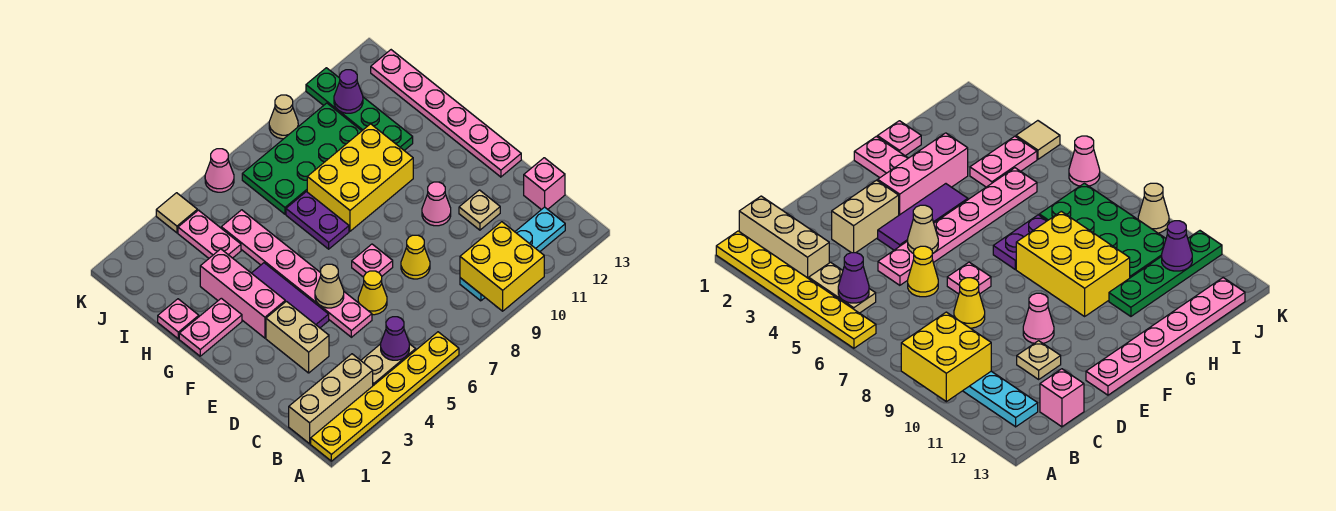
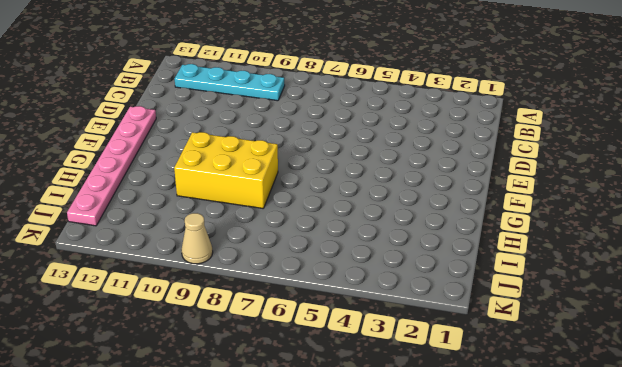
none -> yellow plate A1:A6 level 1
none -> tan brick B1:B3 level 1
none -> tan plate B4:B5 level 1

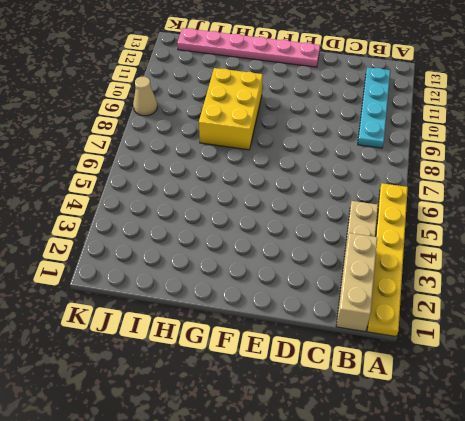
none -> pink brick C13 level 1
none -> tan brick D3:E3 level 1
none -> pink plate D5:I5 level 1

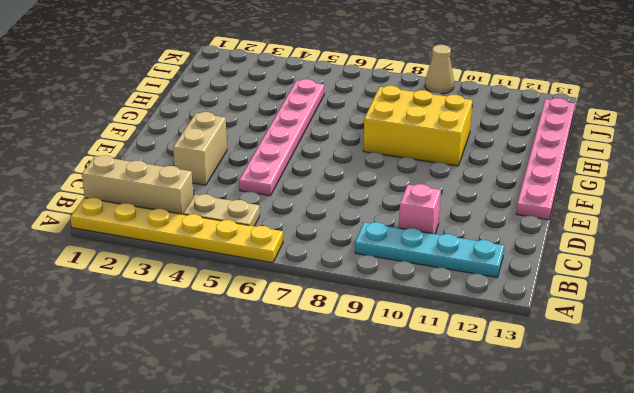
pink brick C10 level 1 -> pink brick C13 level 1
none -> yellow cone D6 level 1
none -> yellow cone D8 level 1
none -> tan plate D11 level 1

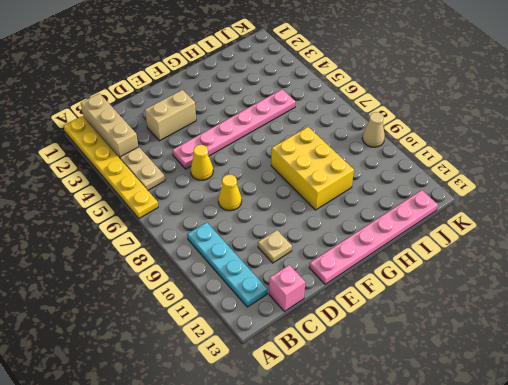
none -> purple tile E4:G4 level 1
none -> pink plate E7 level 1
none -> pink cone E10 level 1

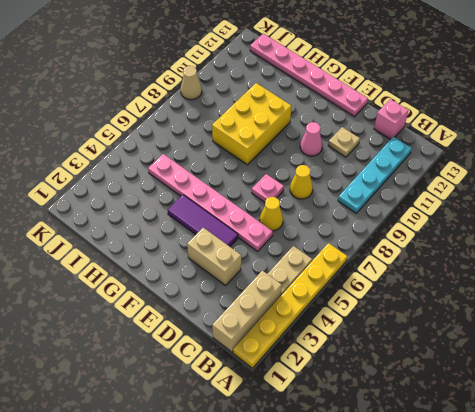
none -> pink brick F3:H3 level 1
none -> pink plate G1:G2 level 1
none -> purple plate G7:H7 level 1

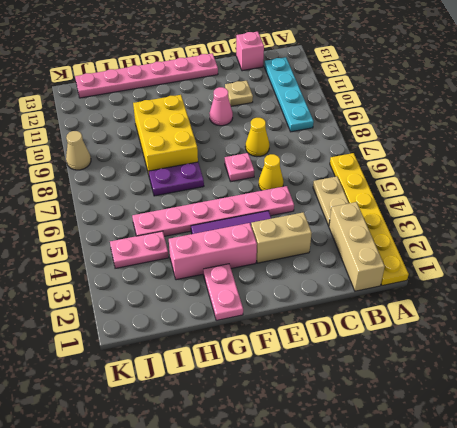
none -> pink plate H1 level 1
none -> green plate H11:K11 level 1
none -> green plate I7:J10 level 1

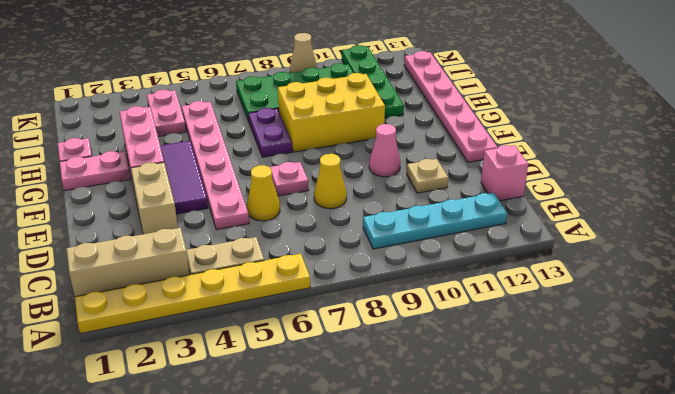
none -> tan tile K4 level 1
none -> pink cone K6 level 1
none -> yellow brick A9:B10 level 2

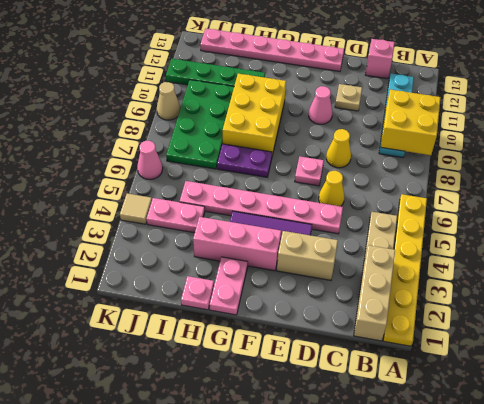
none -> purple cone B5 level 2
none -> tan cone E5 level 2
none -> purple cone J11 level 2

